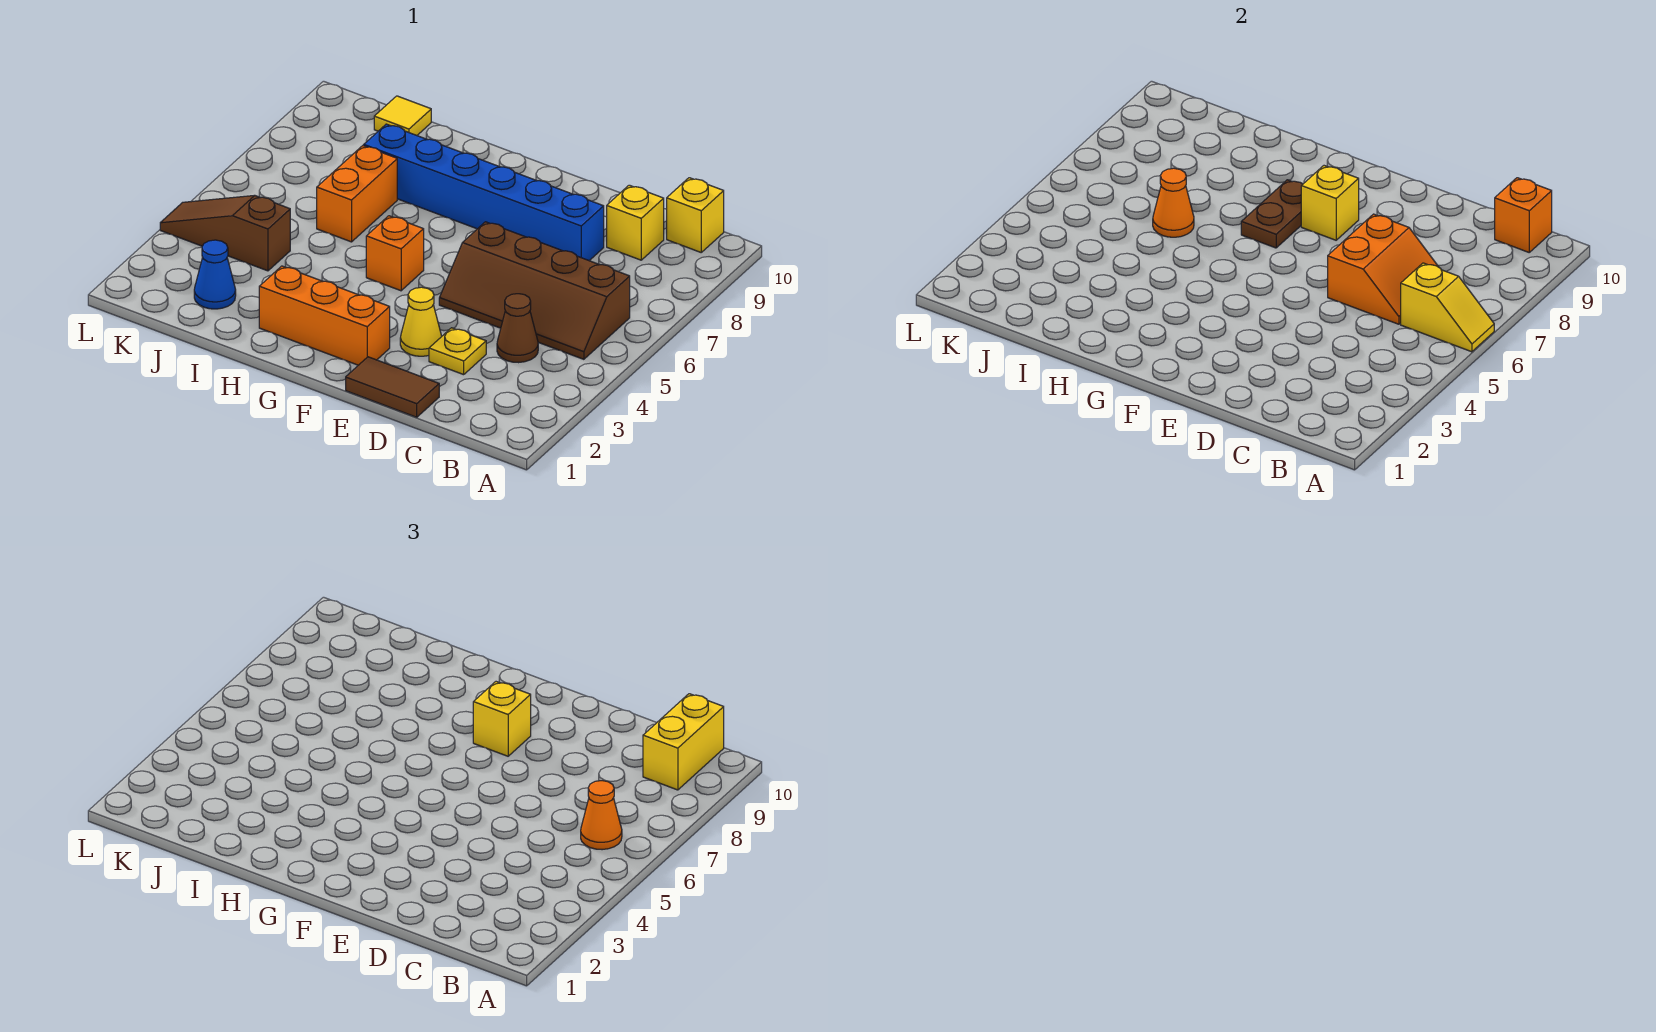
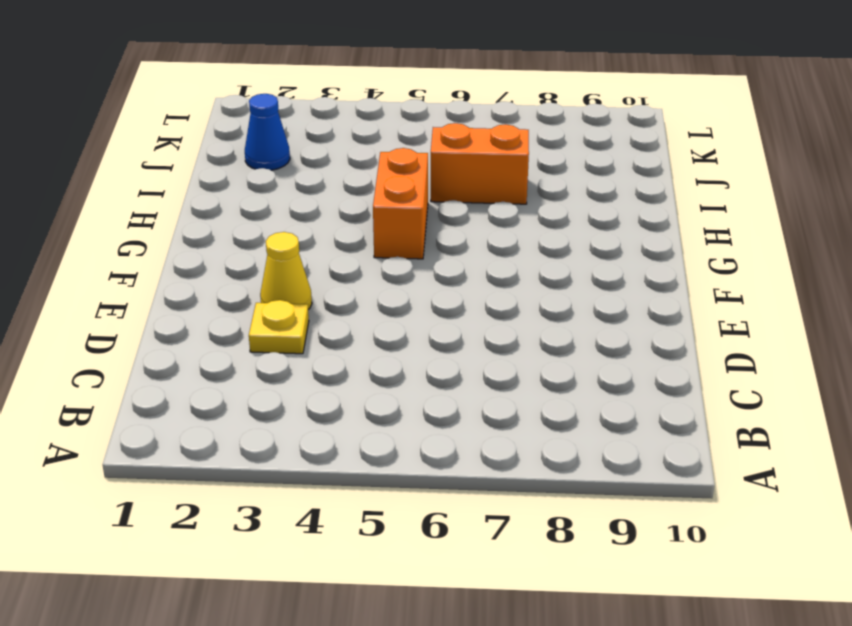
orange brick G5:H5 level 1 -> orange brick G5 level 1
none -> brown slope B5:E6 level 1 top 6
none -> yellow brick B10 level 1
none -> brown cone C4 level 1

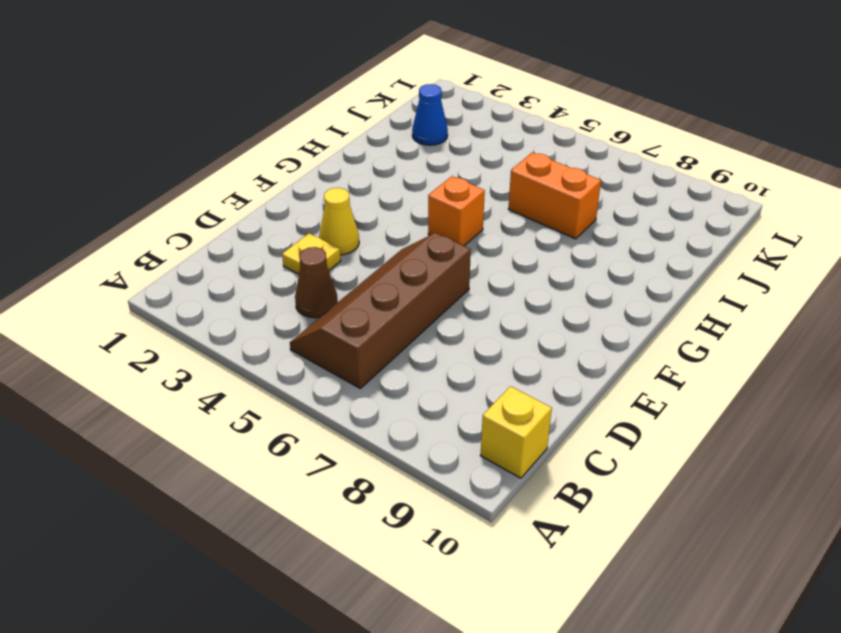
none -> yellow brick C9 level 1
none -> brown tile D1:E1 level 1
none -> blue brick D8:I8 level 1

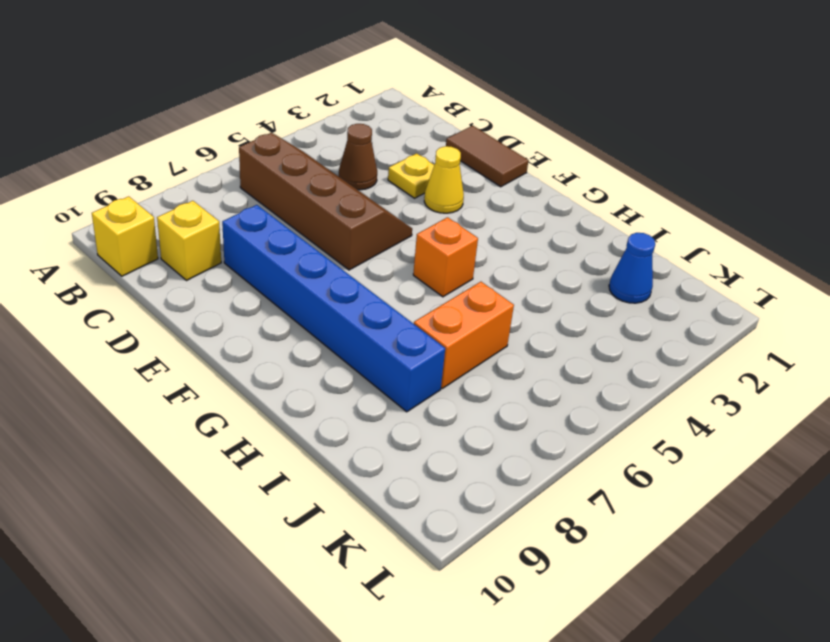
none -> orange brick F2:H2 level 1
none -> brown slope J4:L4 level 1 top J
none -> yellow tile J10 level 1

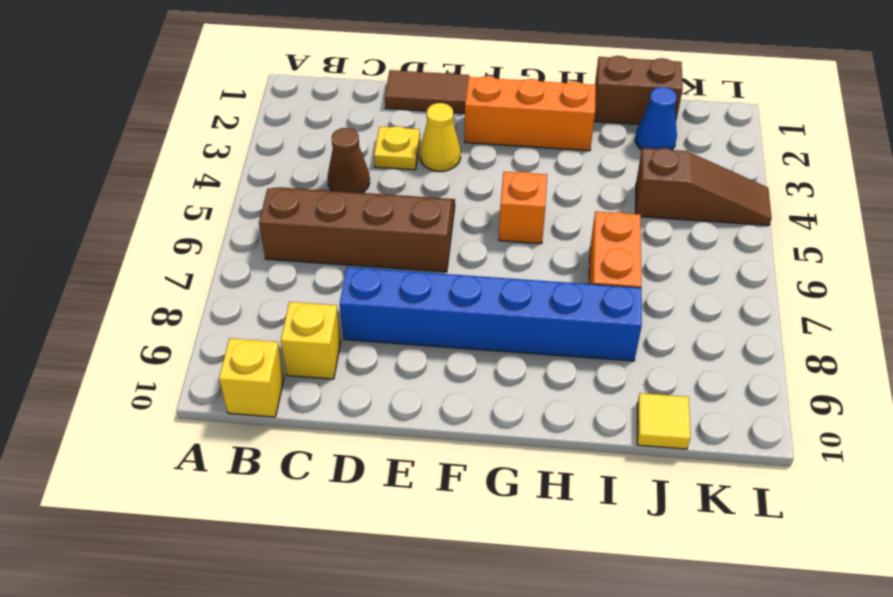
brown brick I1:J1 level 1 -> none
none -> yellow slope A6:B6 level 2 top B
none -> orange brick B10 level 2
none -> orange slope C6:D7 level 2 top D

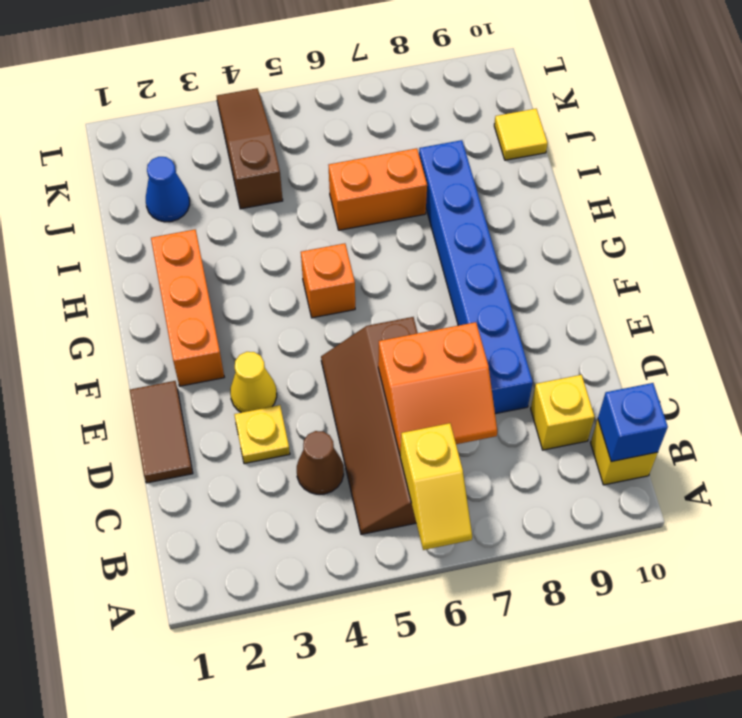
blue brick B10 level 2 -> orange brick B10 level 2
none -> yellow brick F8 level 2
none -> brown plate G7:G8 level 2
none -> orange cone I6 level 2

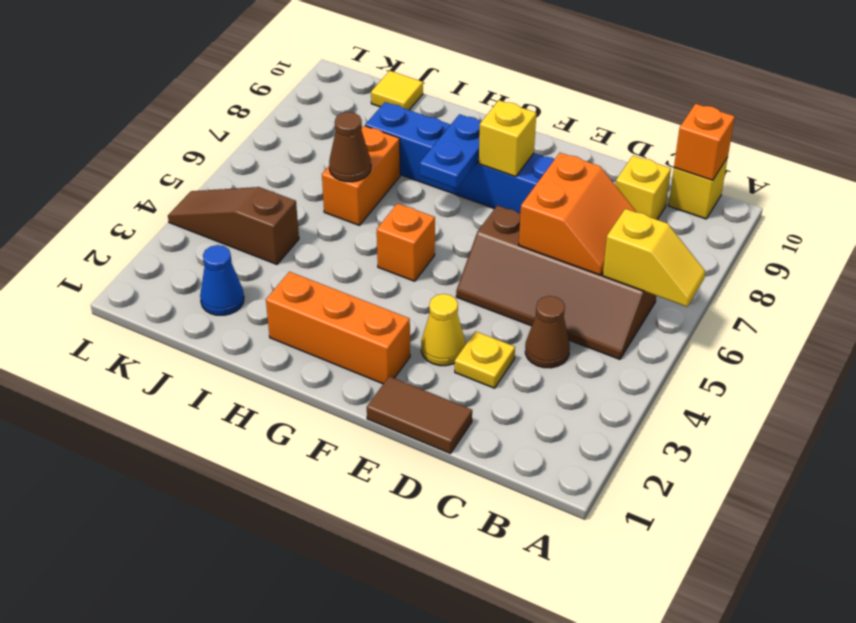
blue plate G7:G8 level 2 -> brown plate G7:G8 level 2
brown cone I6 level 2 -> orange cone I6 level 2
none -> orange cone B6 level 3
none -> yellow brick B9:B10 level 3
none -> yellow brick F8 level 3

